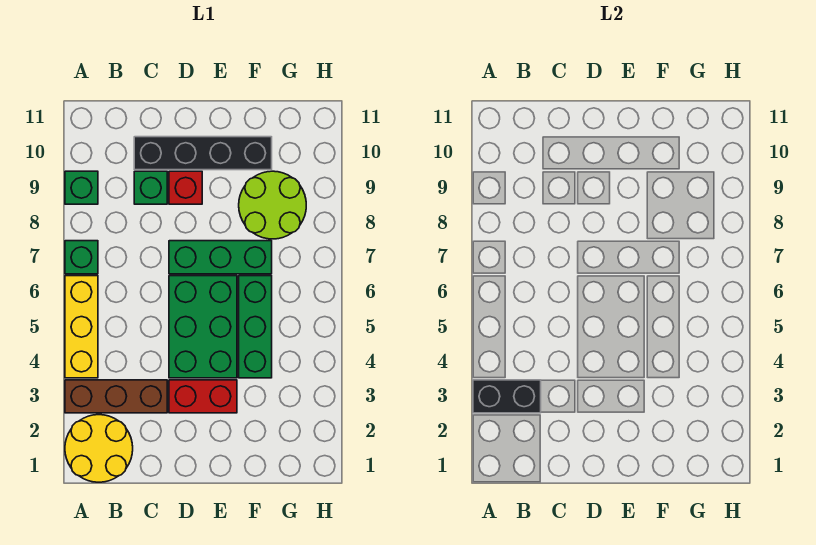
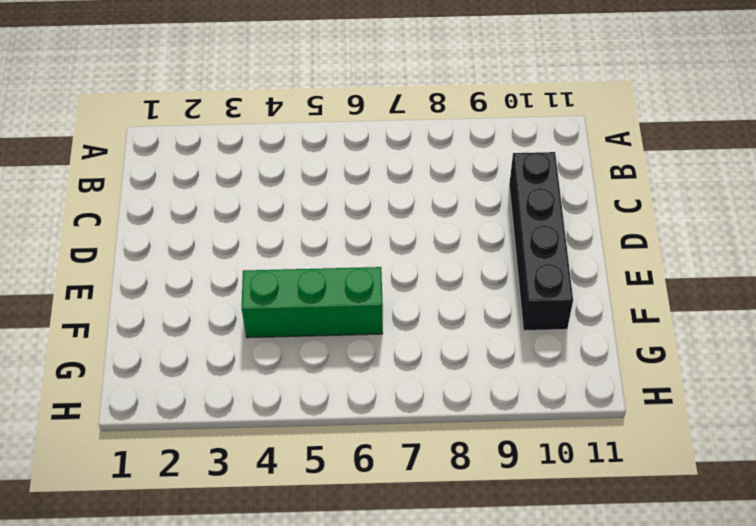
none -> yellow round brick A1:B2 level 1
none -> brown brick A3:C3 level 1
none -> yellow brick A4:A6 level 1

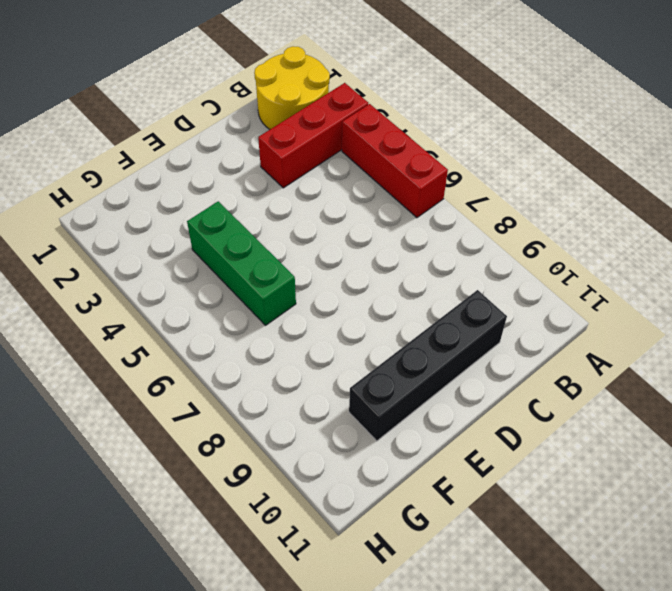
red brick A3:C3 level 1 -> brown brick A3:C3 level 1
red brick A4:A6 level 1 -> yellow brick A4:A6 level 1
none -> green brick A7 level 1
none -> green brick A9 level 1
none -> green brick C9 level 1

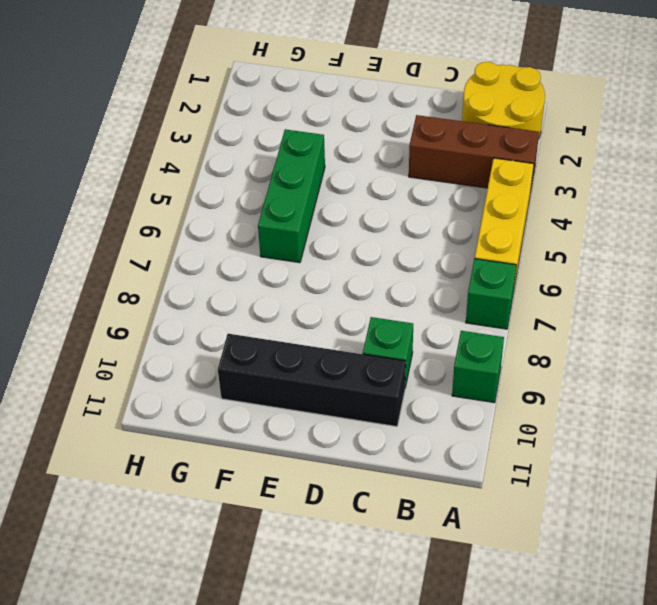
none -> red brick D3:E3 level 1
none -> green brick D4:E6 level 1
none -> green brick D7:F7 level 1

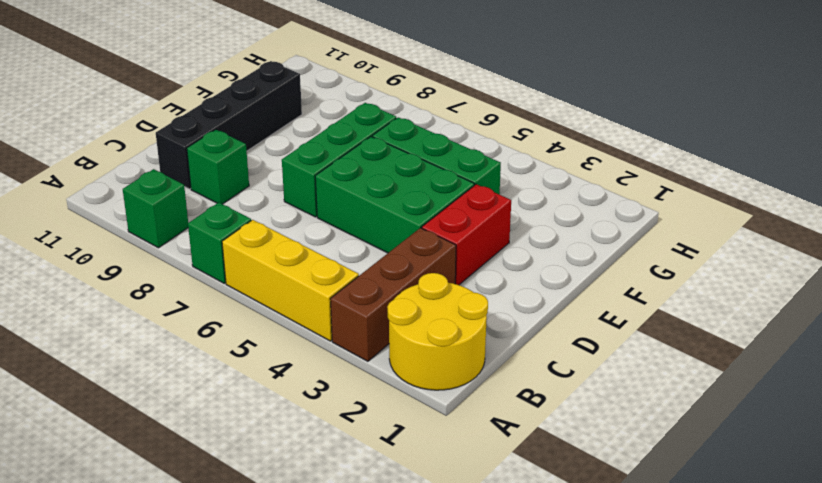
none -> red brick D9 level 1
none -> lime round brick F8:G9 level 1
none -> black brick A3:B3 level 2

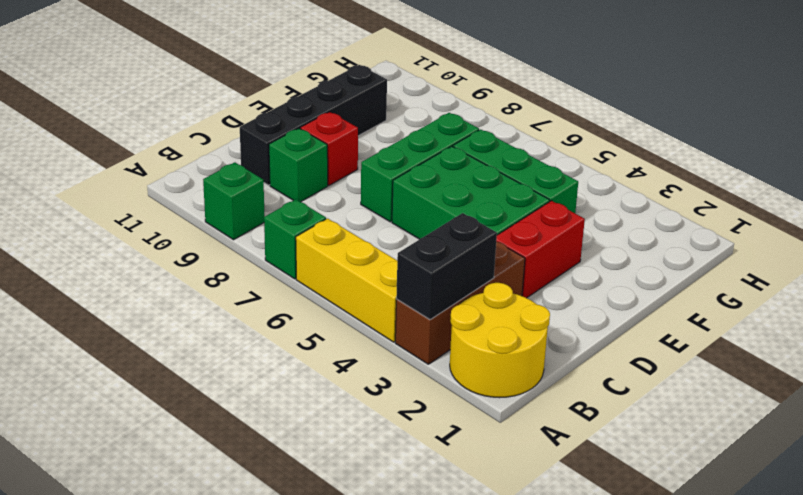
none -> lime round brick F8:G9 level 1

